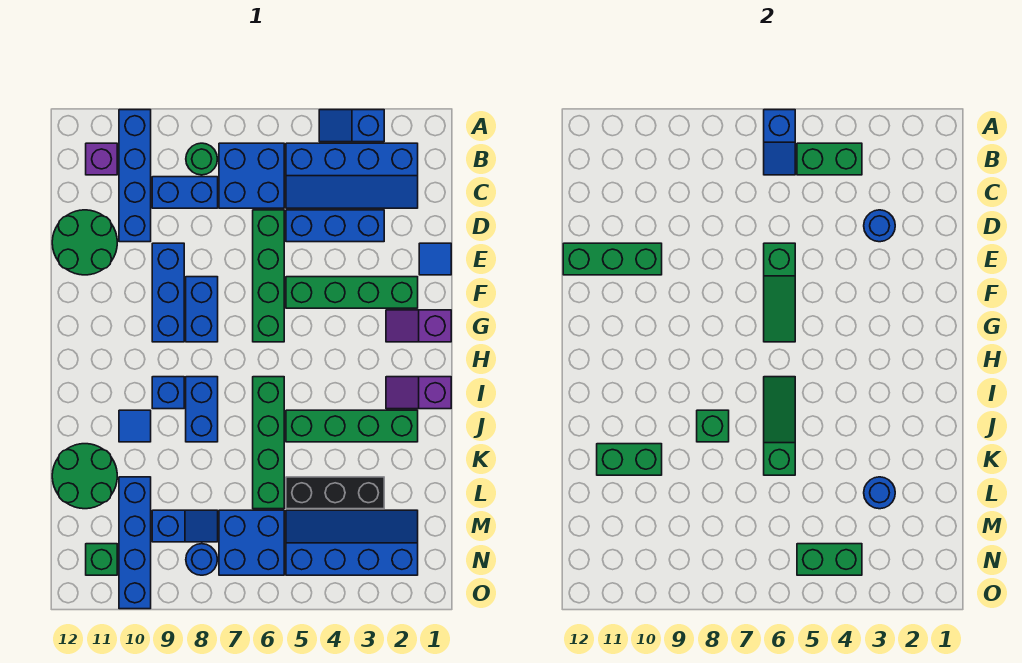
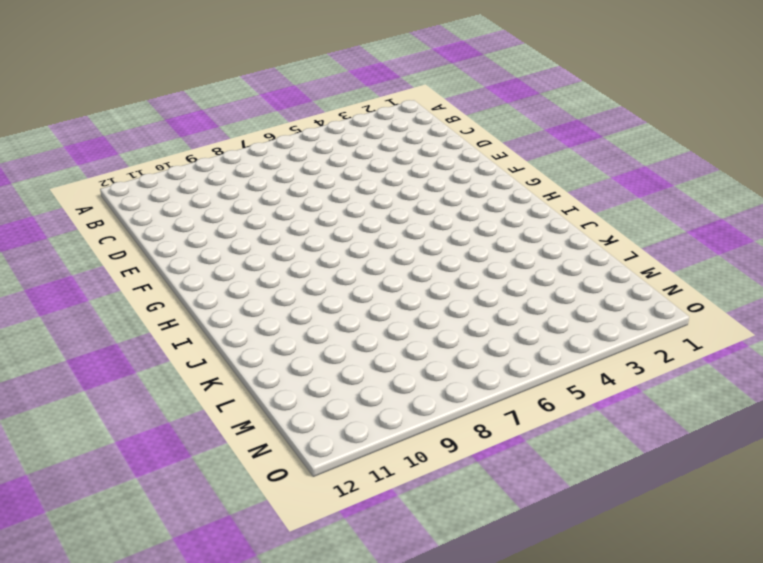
none -> blue slope A3:A4 level 1 top 3
none -> blue brick A10:D10 level 1
none -> blue slope B2:C5 level 1 top B
none -> blue brick B6:C7 level 1

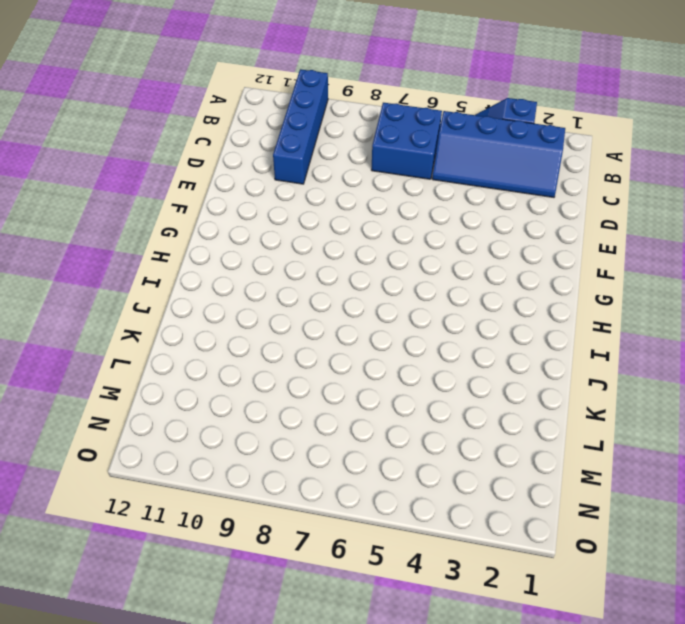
none -> green round brick B8 level 1
none -> purple brick B11 level 1
none -> blue brick C8:C9 level 1
none -> blue brick D3:D5 level 1

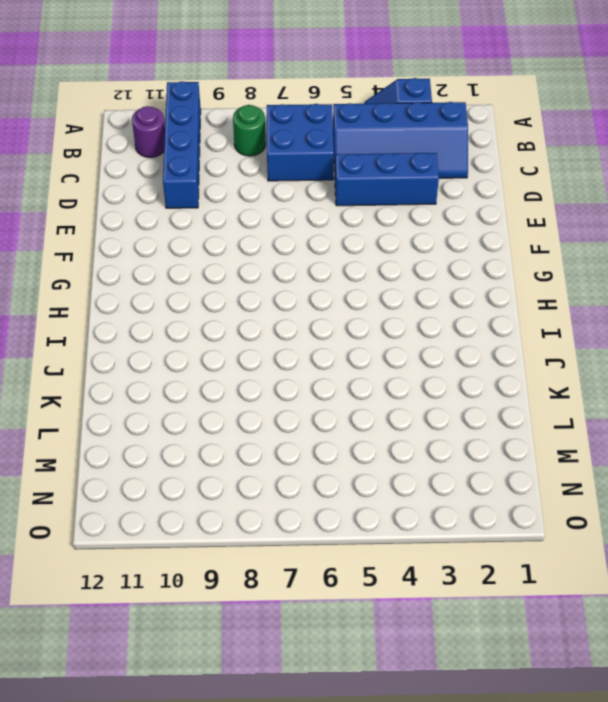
purple round brick B11 level 1 -> purple brick B11 level 1
none -> blue brick C8:C9 level 1
none -> green brick D6:G6 level 1
none -> green round brick D11:E12 level 1
none -> blue tile E1 level 1

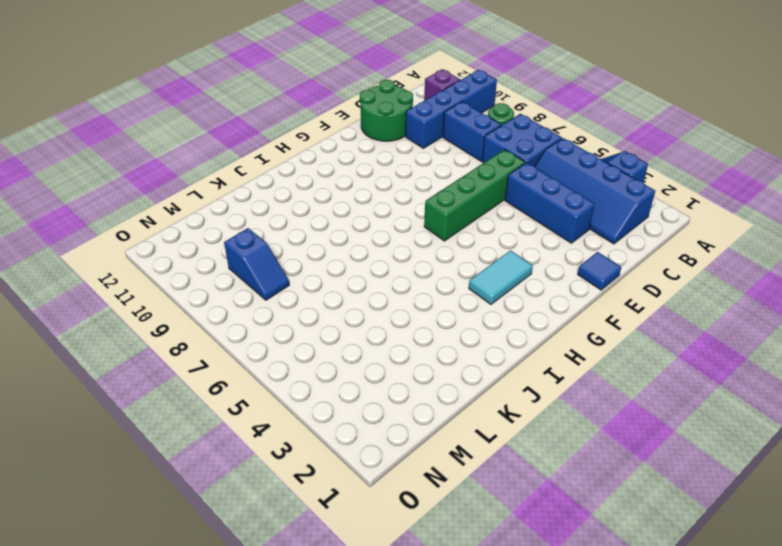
cyan tile G3:H3 level 1 -> none
none -> blue brick E9:G9 level 1
none -> green brick F2:F5 level 1
none -> blue brick F8:G8 level 1
none -> purple slope G1:G2 level 1 top 1

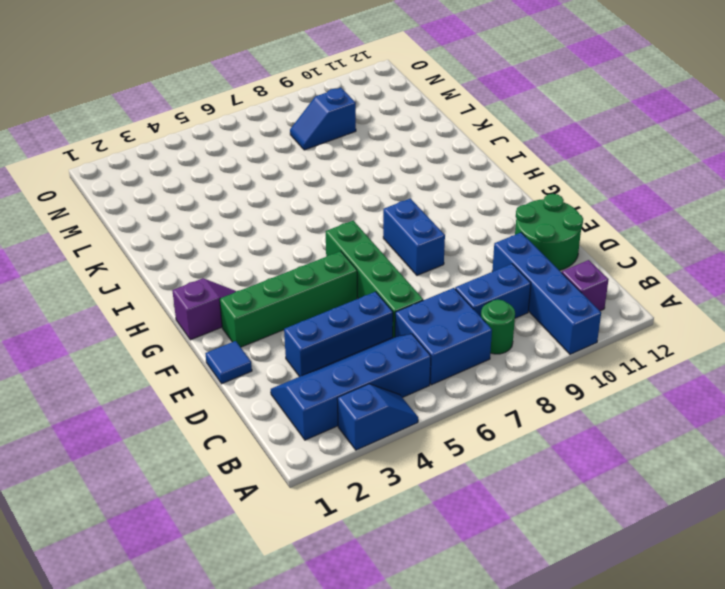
none -> blue brick E9:G9 level 1
none -> purple slope I1:I2 level 1 top 1
none -> green brick I6:L6 level 1
none -> blue brick I8:J8 level 1

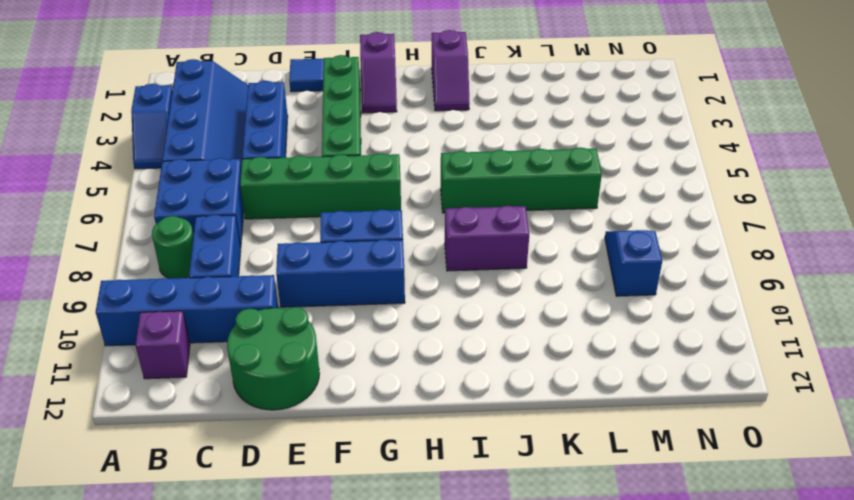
purple brick I8:J8 level 1 -> blue brick I8:J8 level 1
none -> blue brick I9 level 1
none -> green brick J2:J5 level 1
none -> blue tile J10 level 1
none -> green round brick K11:L12 level 1

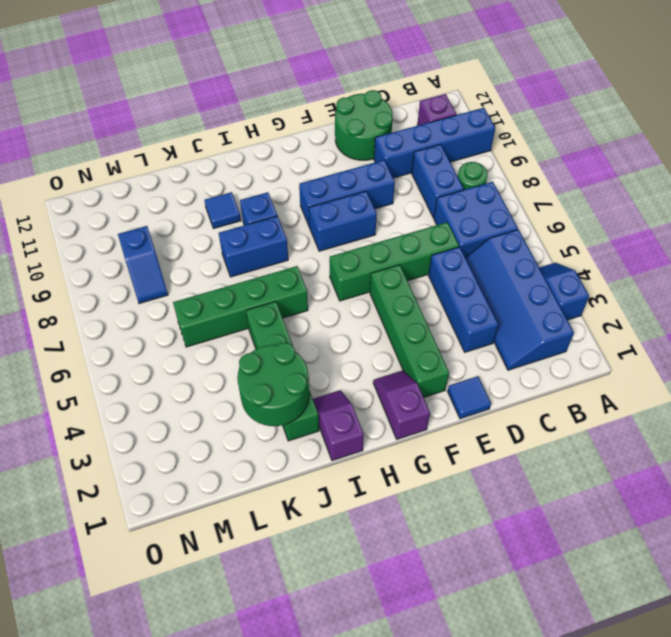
green round brick J2:K3 level 2 -> green round brick K11:L12 level 1
none -> black brick L3:L5 level 1
none -> blue brick L10:O10 level 1
none -> blue slope M2:N5 level 1 top N
none -> blue brick M6:N7 level 1

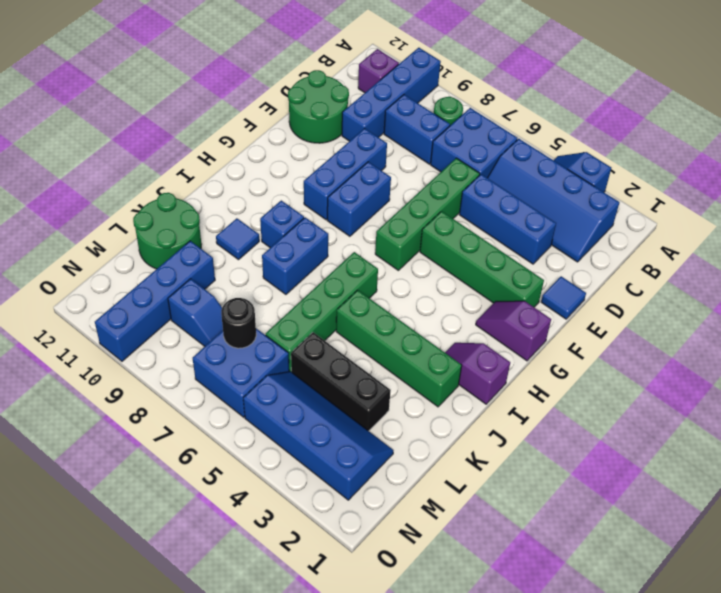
black round brick M7 level 2 -> none
none -> blue round brick N8 level 1
none -> green brick N11 level 1
none -> blue slope A6:B6 level 2 top A
none -> green brick B4:B5 level 2

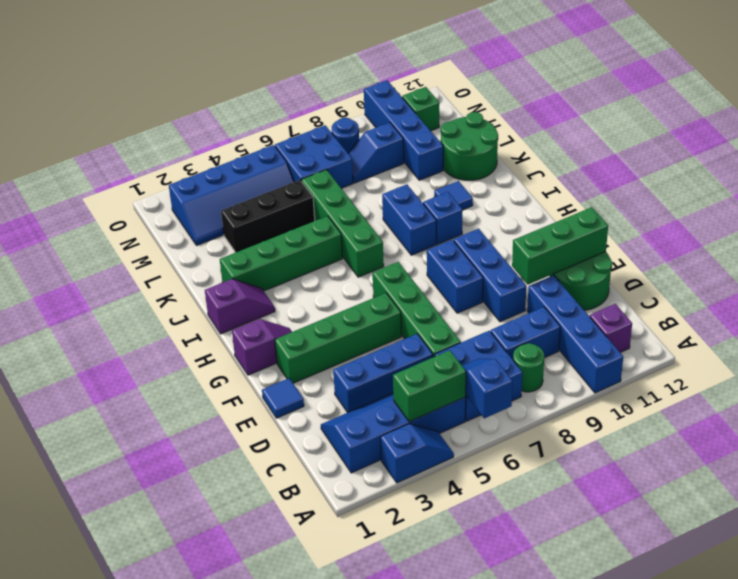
none -> blue round brick D3 level 2
none -> green slope E6:G6 level 2 top E
none -> green slope I6:K6 level 2 top K
none -> green brick J8 level 2

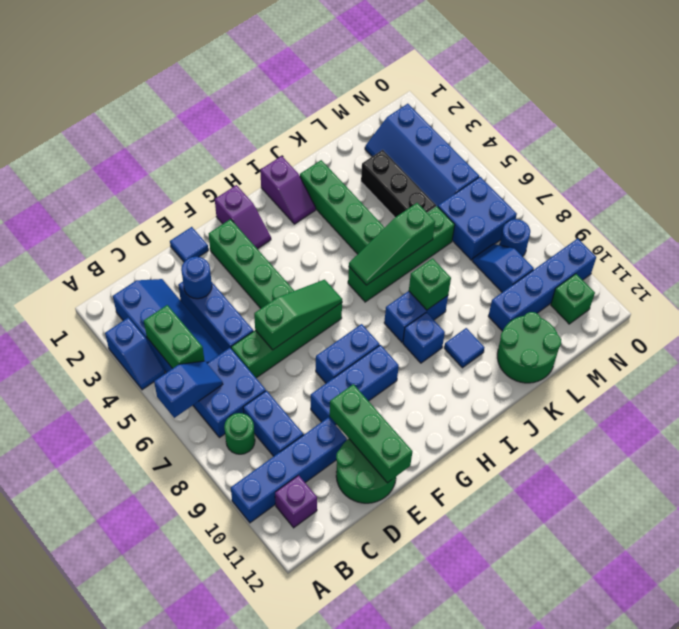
none -> green brick K10:K11 level 2
none -> blue round brick L3 level 2
none -> green brick N4:N5 level 2

